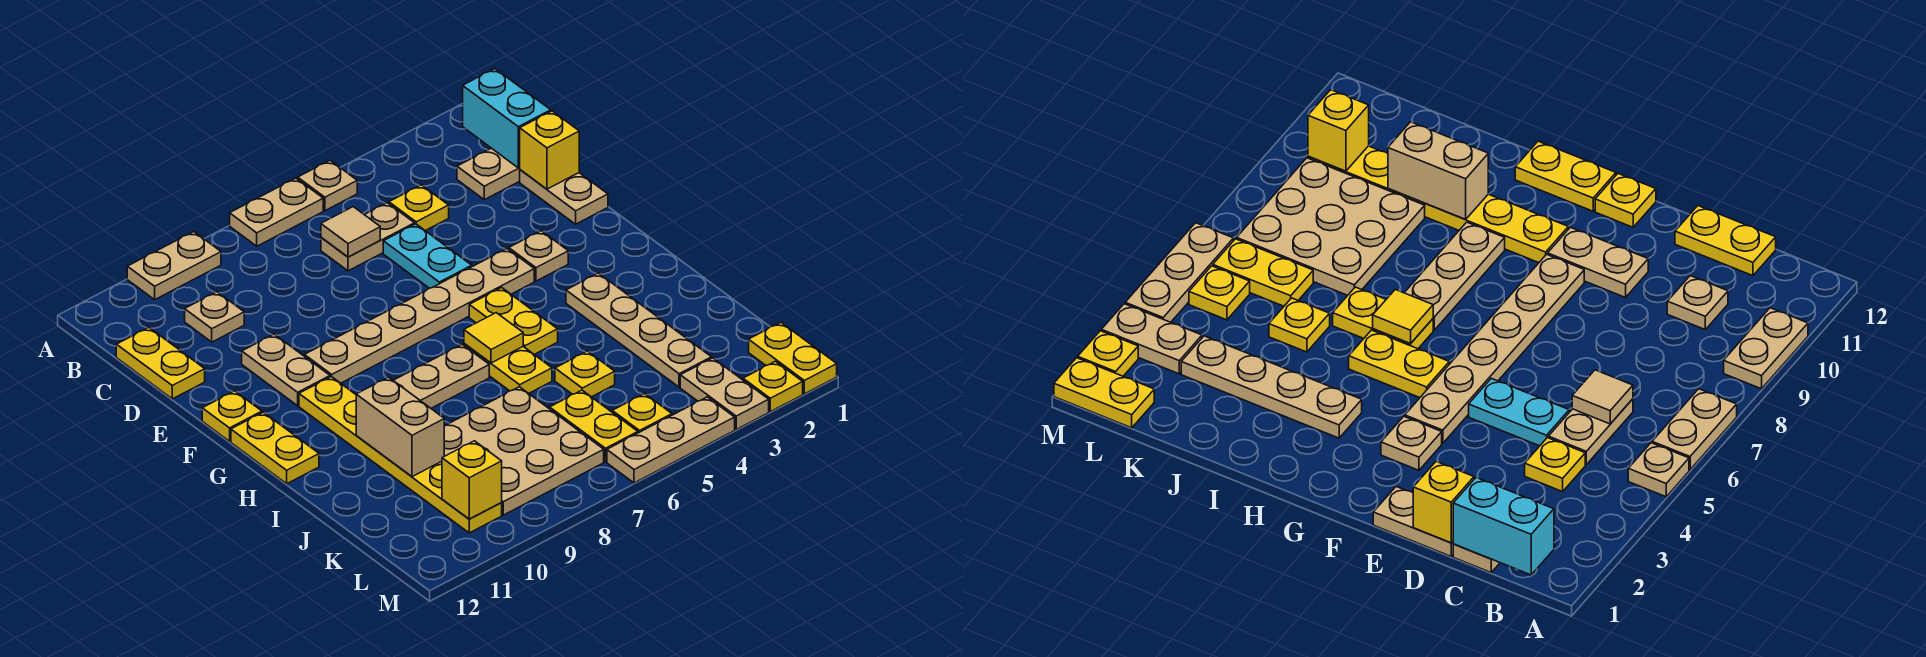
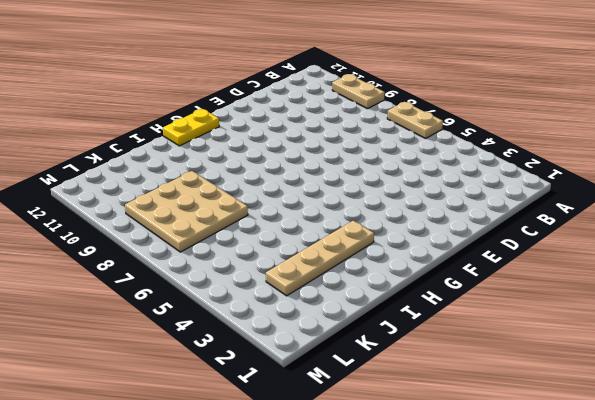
none -> tan plate A5 level 1
none -> tan plate C1:C2 level 1
none -> yellow plate C4 level 1
none -> tan plate C5:C6 level 1

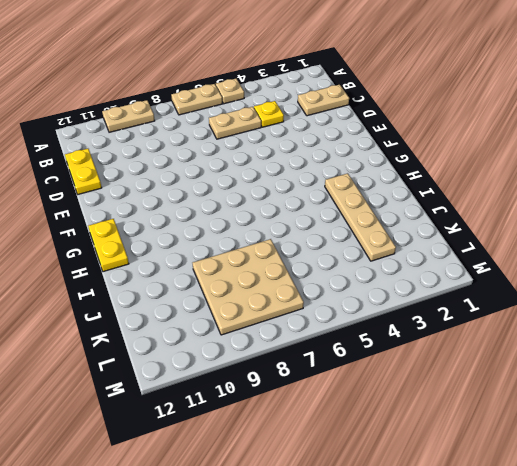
none -> tan plate C10 level 1
none -> tan plate D1:E1 level 1
none -> cyan plate D5:E5 level 1
none -> tan plate E10:F10 level 1

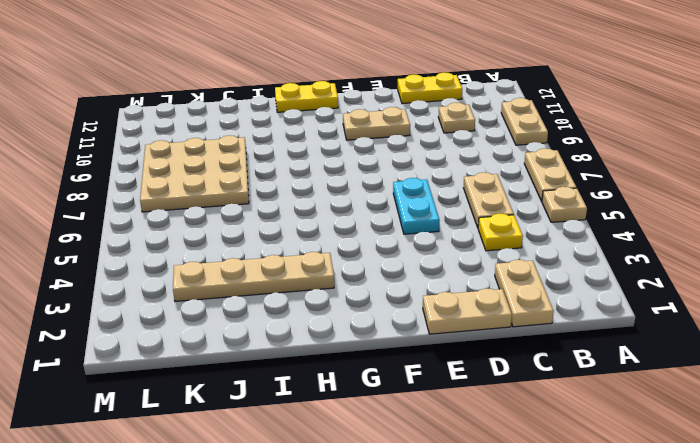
cyan plate E5:E6 level 1 -> cyan plate D5:E5 level 1
none -> tan plate F3 level 1
none -> tan plate F4:F9 level 1
none -> yellow plate F12 level 1
none -> yellow plate G5:H5 level 1

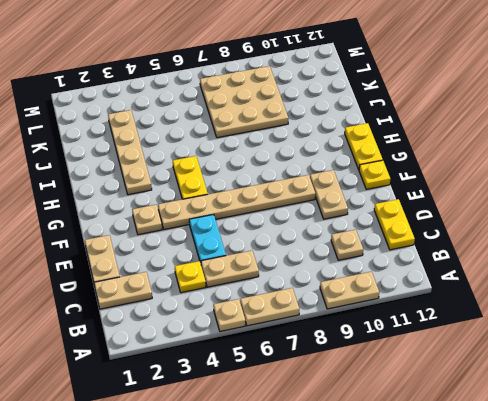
none -> yellow plate G10:L10 level 1
none -> yellow plate H6:I6 level 1
none -> tan plate H7:H9 level 1
none -> yellow plate J5 level 1

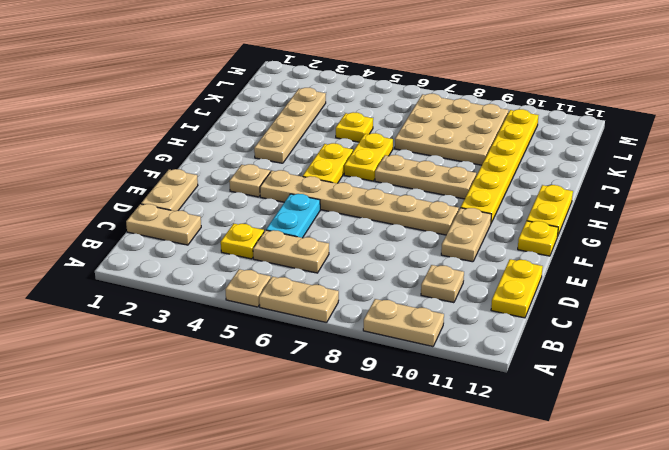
none -> yellow plate K6:L6 level 1
none -> yellow plate L1:M1 level 1
none -> tan plate L3:M3 level 1
none -> yellow plate L5 level 1

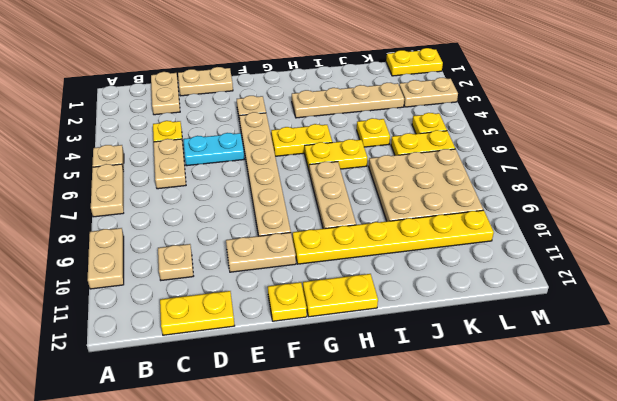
none -> yellow plate M2 level 1
none -> tan plate M4:M6 level 1
none -> cyan brick B1:C1 level 2
none -> tan tile C6 level 2

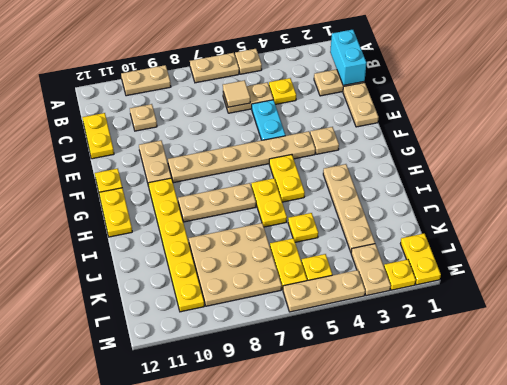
none -> yellow brick D1 level 2
none -> yellow tile H6 level 2
none -> tan brick I10:J10 level 2
none -> yellow brick L10 level 2

